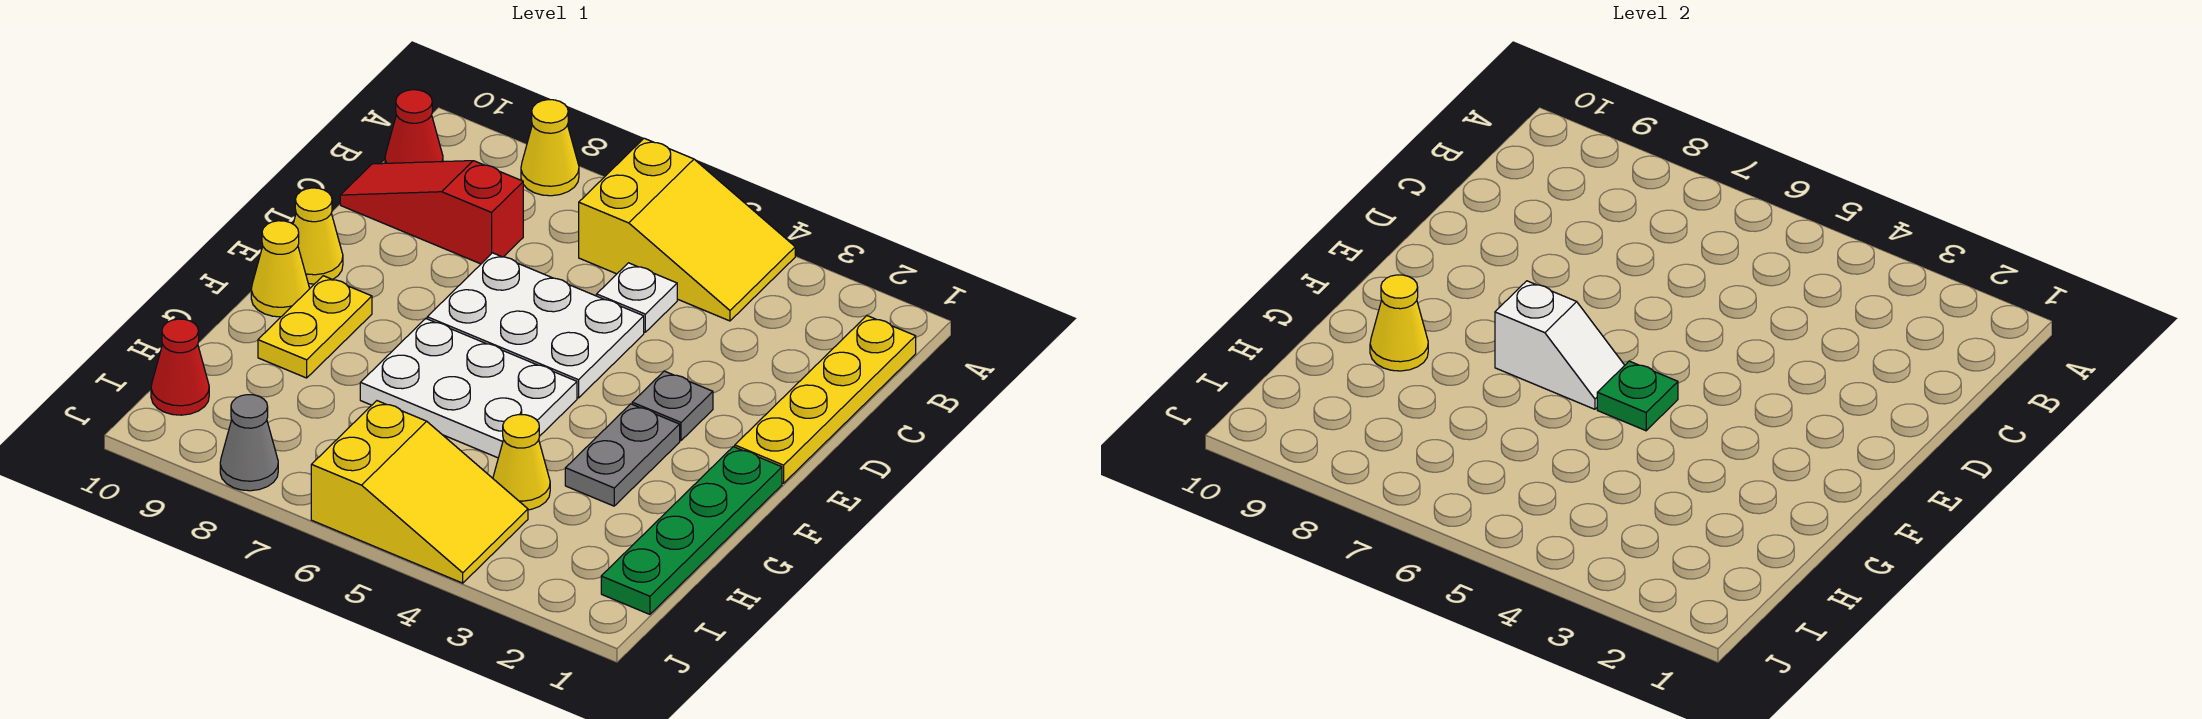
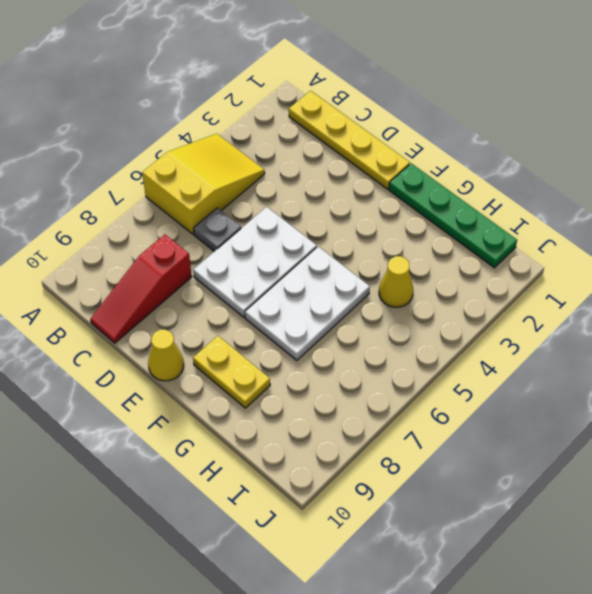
grey plate C6 level 1 -> grey plate E3 level 1
none -> yellow cone A8 level 1
none -> red cone B10 level 1
none -> white plate C5 level 1

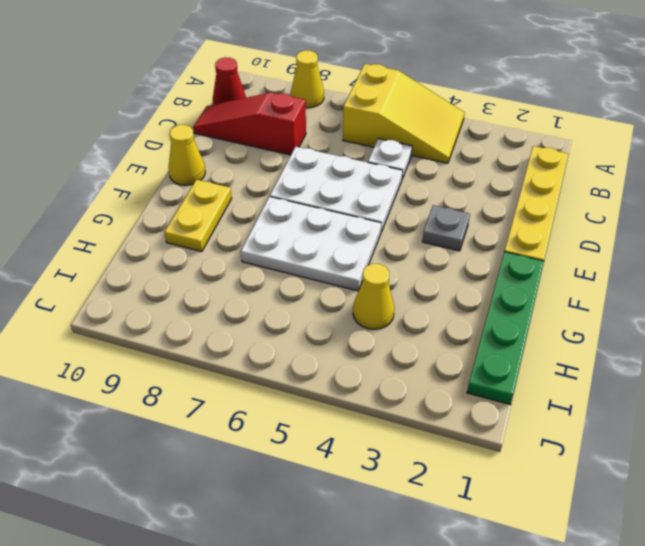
none -> grey plate F3:G3 level 1
none -> yellow cone F10 level 1
none -> yellow slope I4:J6 level 1 top 6

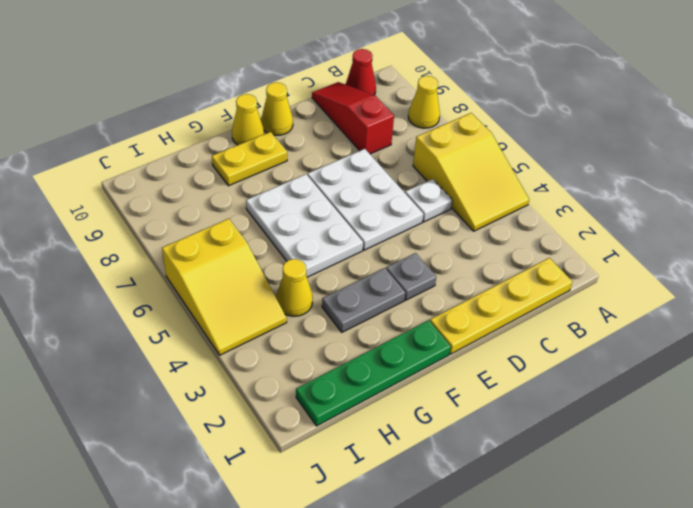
none -> red cone I10 level 1
none -> grey cone J8 level 1
none -> green plate F5 level 2

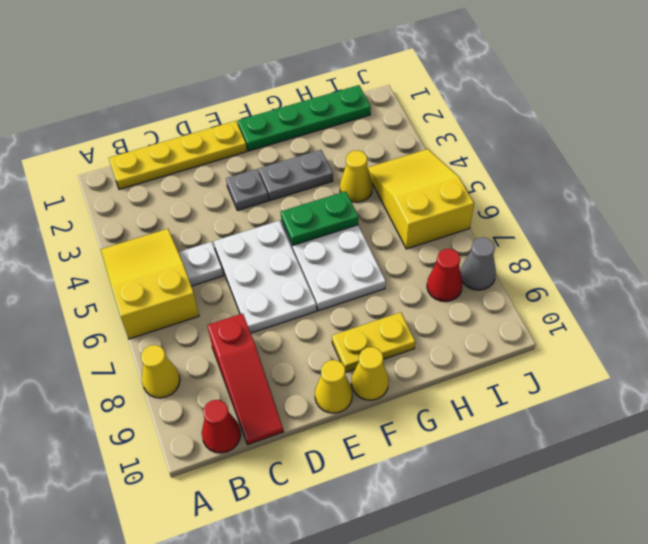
green plate F5:G5 level 2 -> green plate F5 level 2
red cone I8 level 1 -> red cone I10 level 1
none -> white slope F6:F7 level 2 top 7
none -> yellow cone G9 level 2

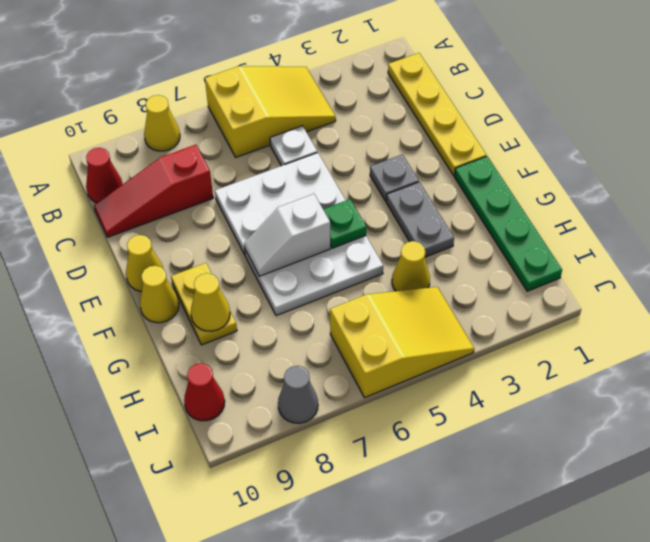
white slope F6:F7 level 2 top 6 -> white slope F6:F7 level 2 top 7

